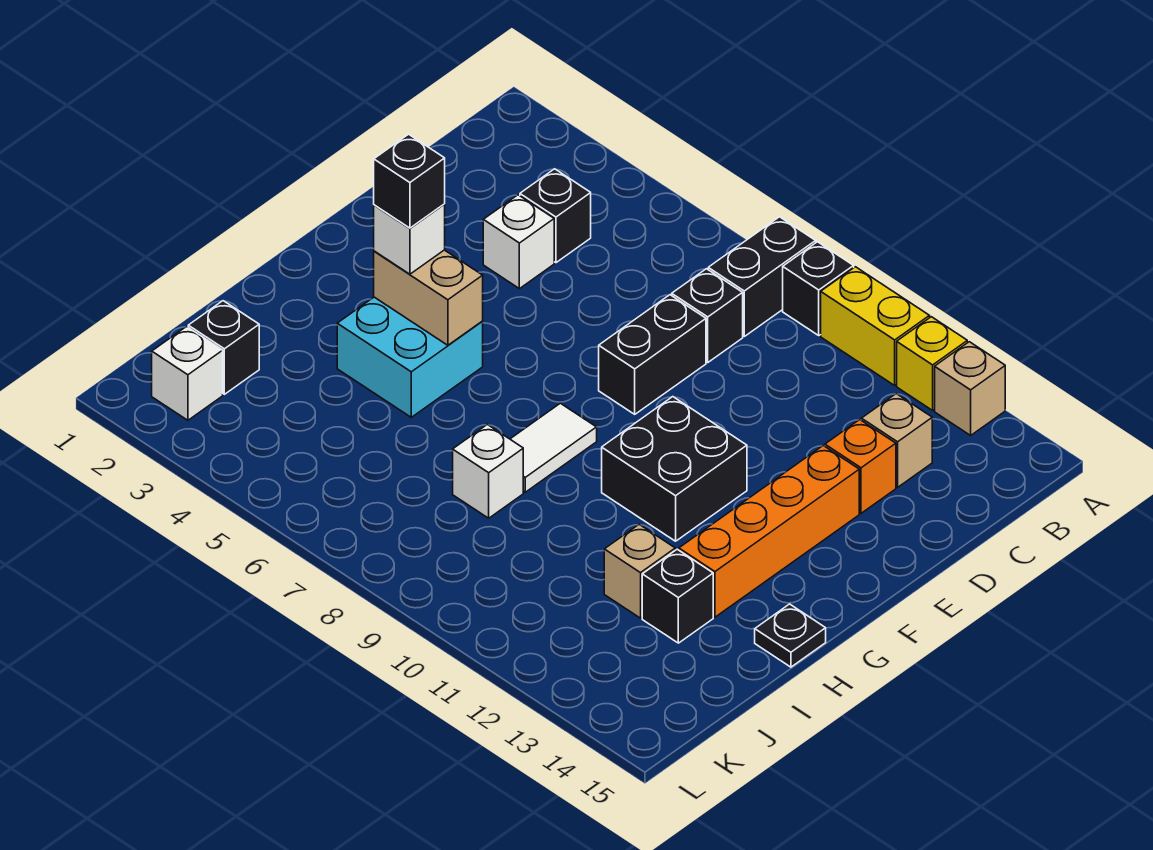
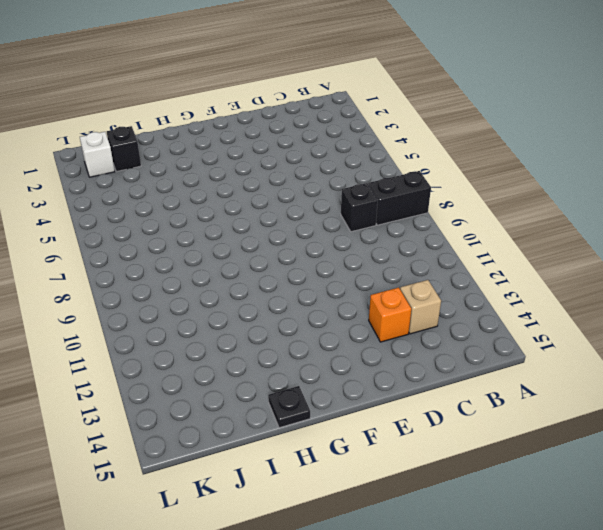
none -> black brick A9 level 1
none -> yellow brick A10:A11 level 1
none -> yellow brick A12 level 1

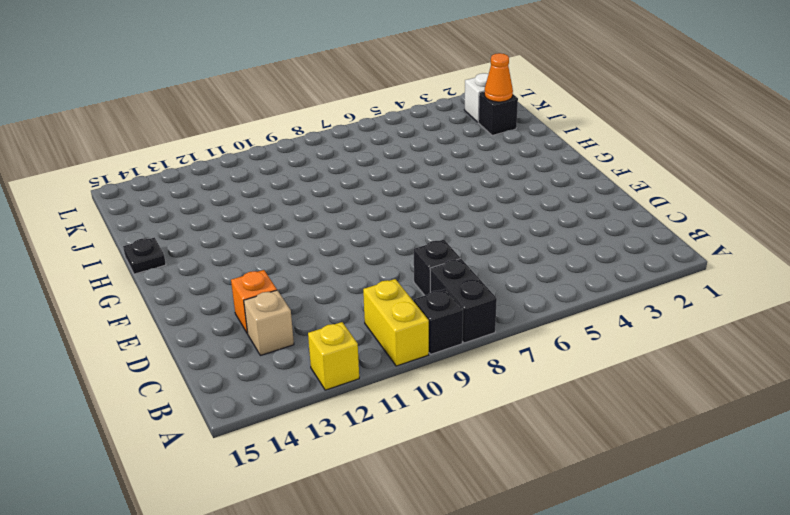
yellow brick A10:B10 level 1 -> yellow brick A10:A11 level 1
orange cone J2 level 2 -> none
none -> tan brick A13 level 1
none -> black brick C4 level 1
none -> white brick D4 level 1

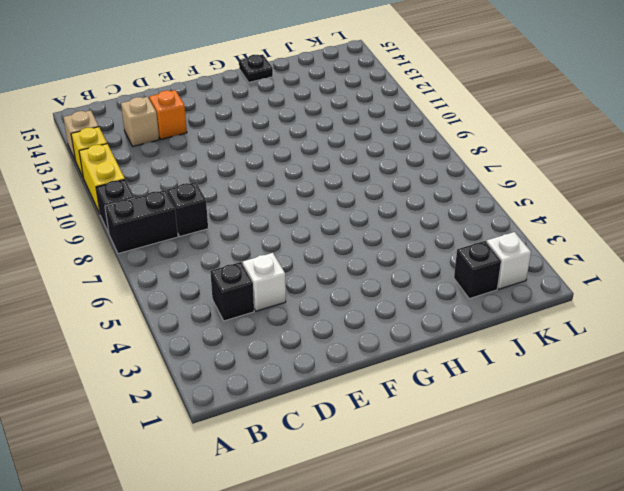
none -> black brick D8:E8 level 1
none -> orange brick E13:H13 level 1
none -> black brick F10:G11 level 1

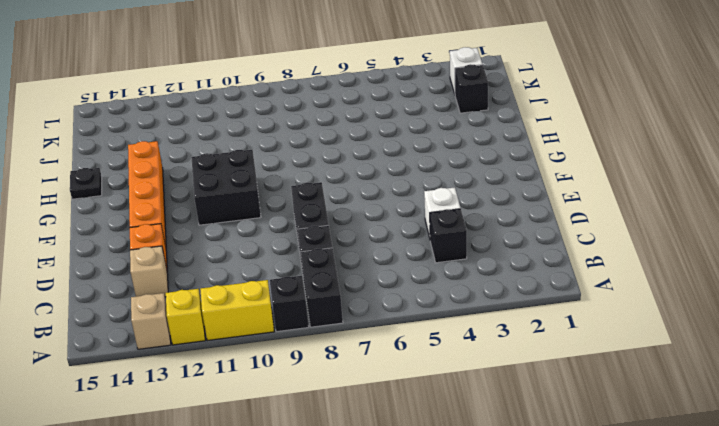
none -> cyan brick G4:H5 level 1
none -> white tile G8:H8 level 1
none -> white brick I8 level 1

